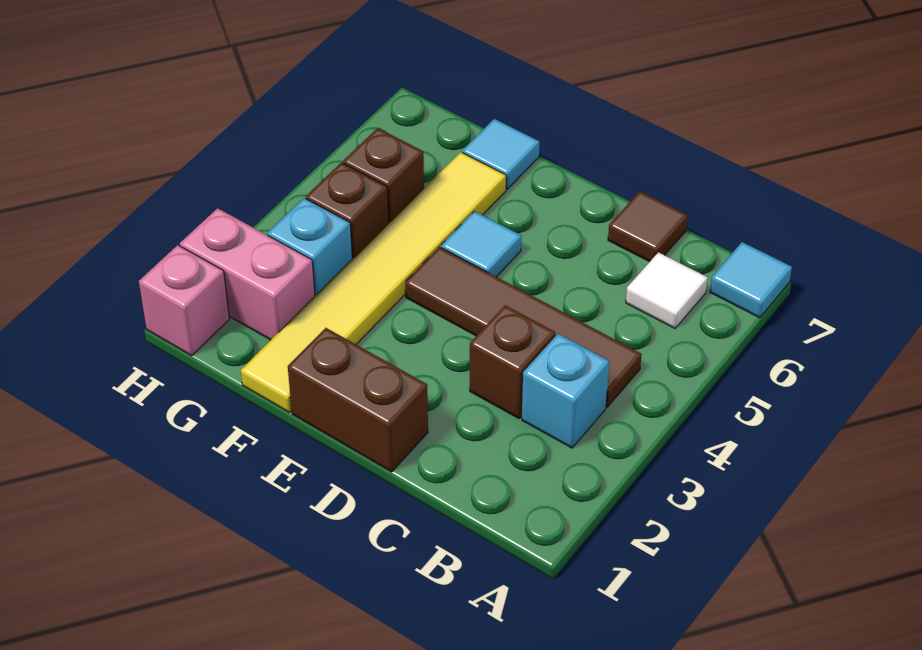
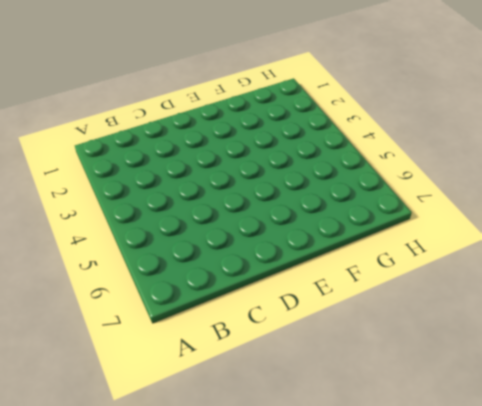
none -> cyan tile A7 level 1
none -> cyan brick B3 level 1
none -> brown tile B4:E4 level 1

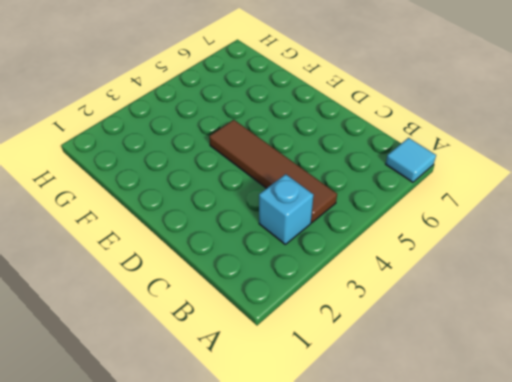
none -> white tile B6 level 1
none -> brown brick C3 level 1
none -> brown tile C7 level 1

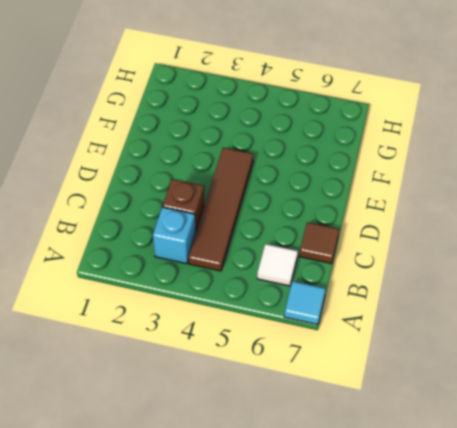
none -> brown brick D1:E1 level 1
none -> cyan tile E5 level 1
none -> yellow tile F1:F6 level 1

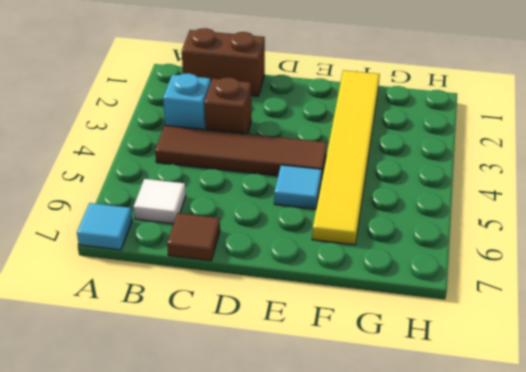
brown brick B1:C1 level 1 -> brown brick D1:E1 level 1
none -> cyan tile F7 level 1
none -> pink brick G2:H2 level 1
none -> cyan brick G3 level 1

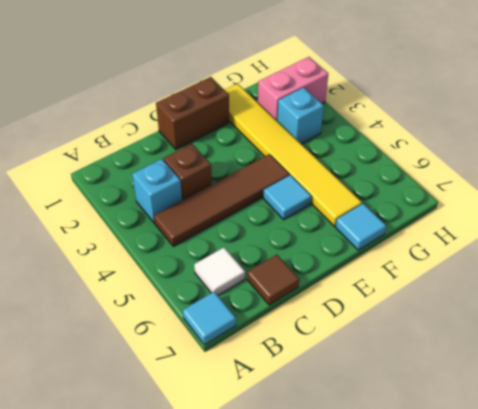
none -> brown brick G4 level 1
none -> brown brick G5 level 1
none -> pink brick H1 level 1

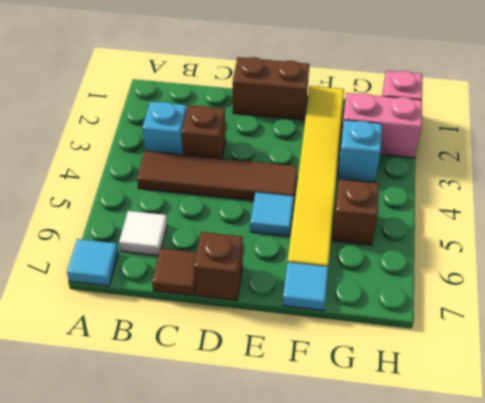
brown brick D7 level 1 -> brown brick G4 level 1

